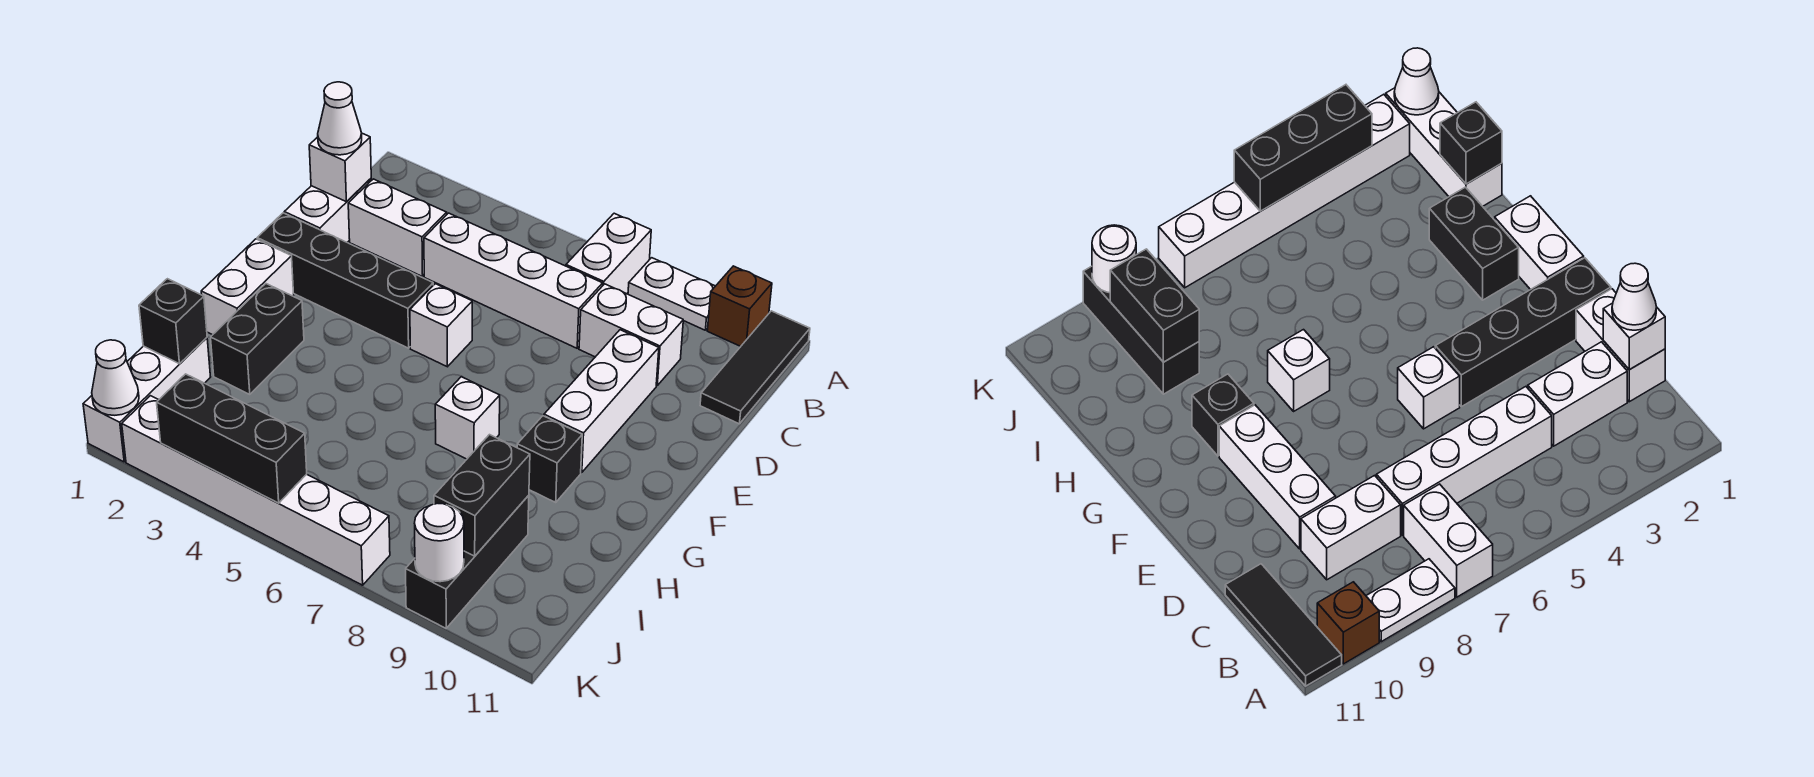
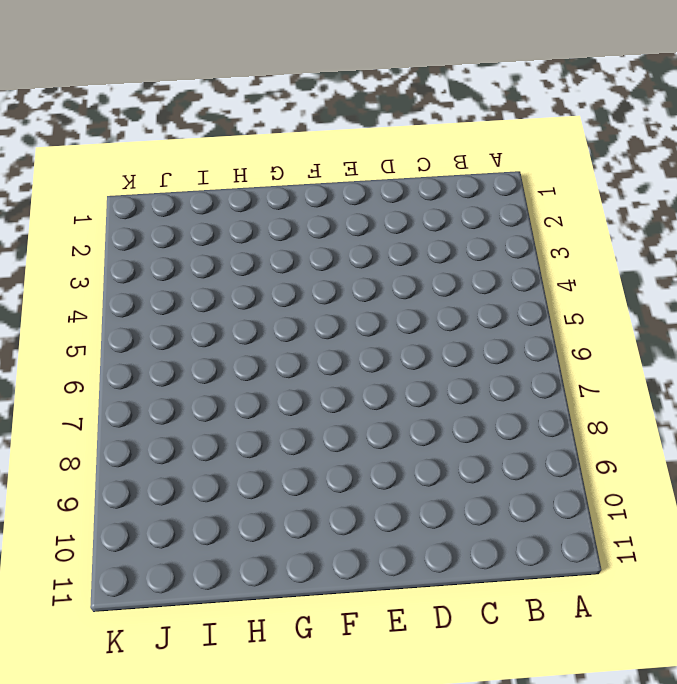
none -> white brick A7:B7 level 1
none -> white plate A8:A9 level 1
none -> brown brick A10 level 1

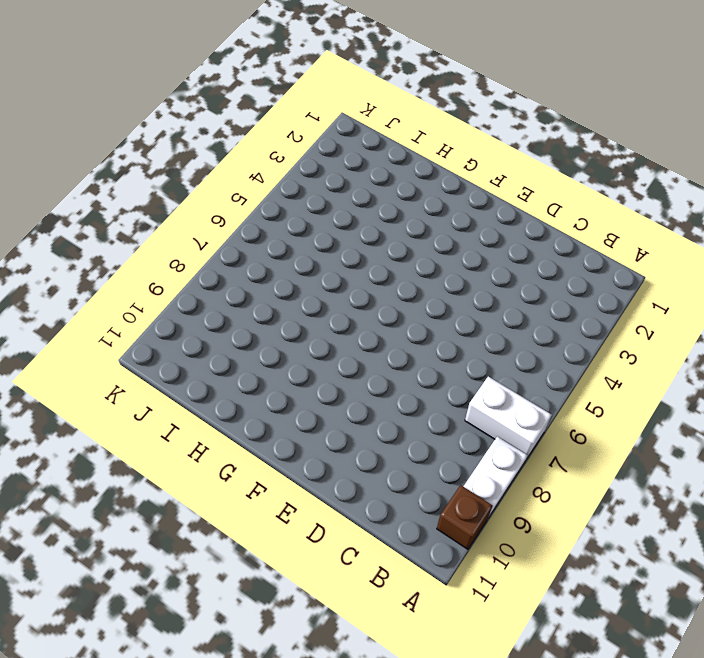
none -> black tile A11:C11 level 1
none -> white brick C1:D1 level 1
none -> white brick C2:C3 level 1

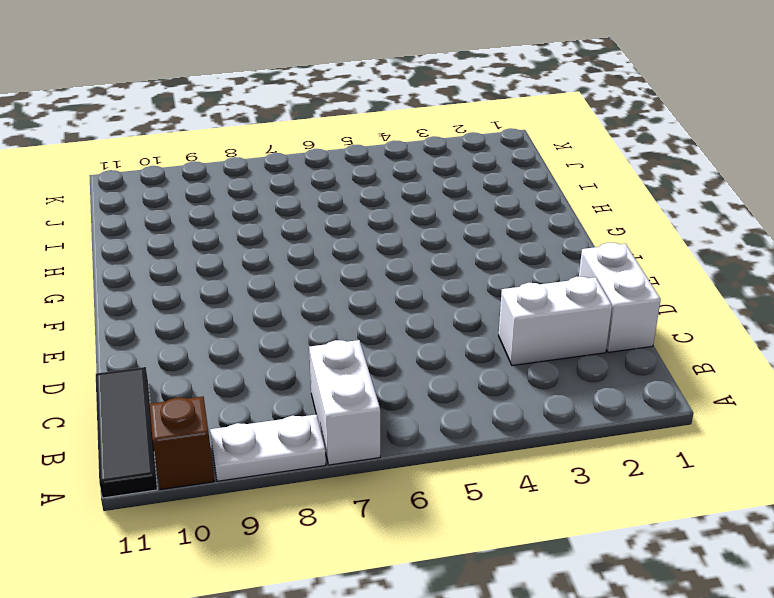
none -> white brick C4:C7 level 1
none -> white brick C8:C9 level 1
none -> white brick D9:F9 level 1

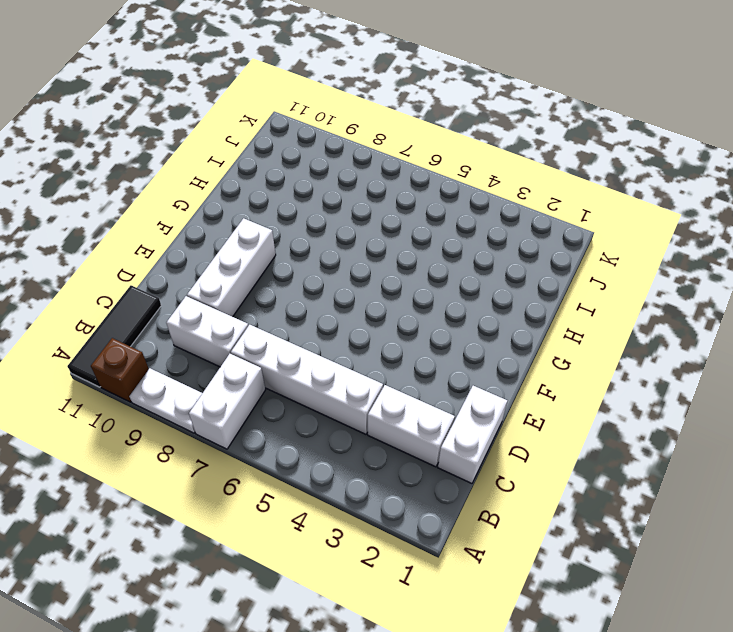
none -> black brick E1:E4 level 1
none -> white brick E5 level 1
none -> white brick F1:G1 level 1

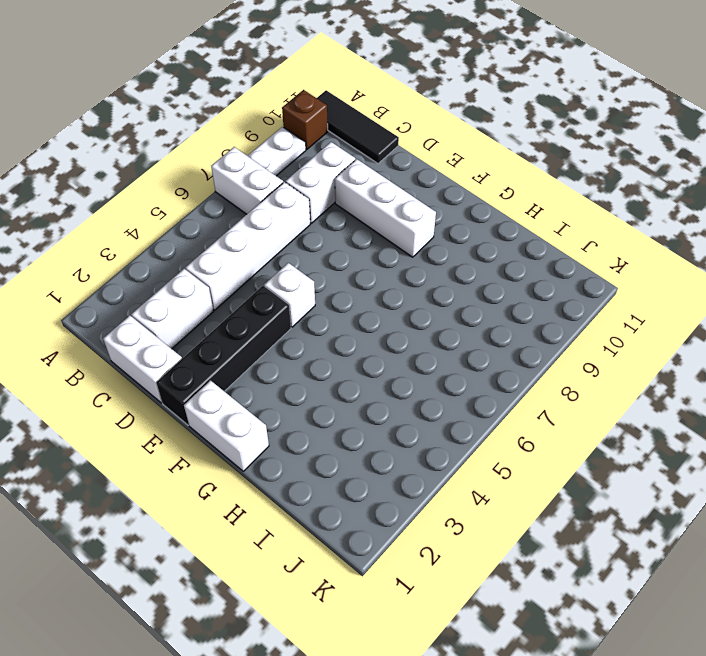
none -> black brick G2:H2 level 1
none -> white brick G7 level 1
none -> black brick G9 level 1

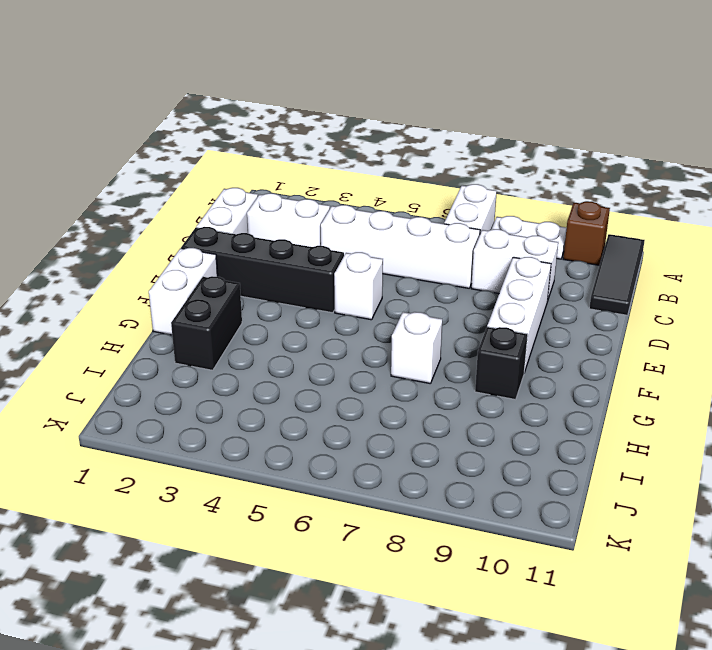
none -> white brick I1:K1 level 1
none -> black brick I9:K9 level 1
none -> white brick K2:K7 level 1

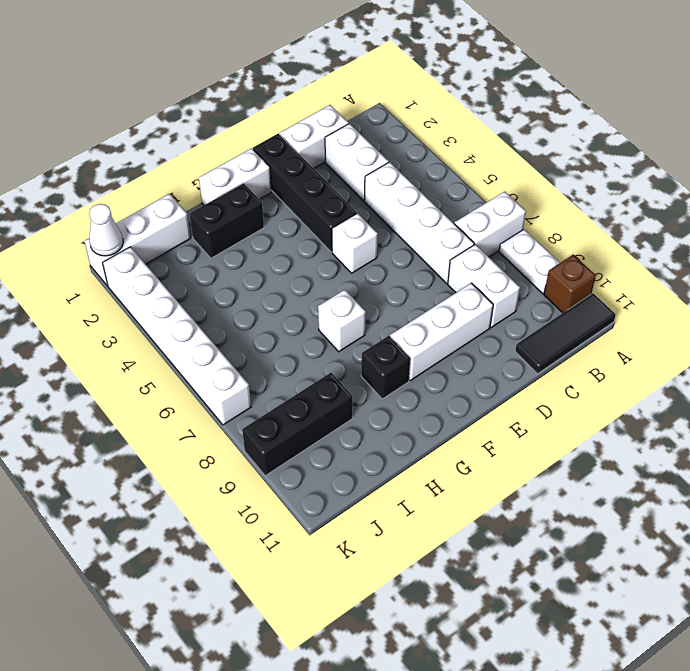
none -> white brick C1 level 2
none -> black brick I1 level 2
none -> black brick I9:J9 level 2

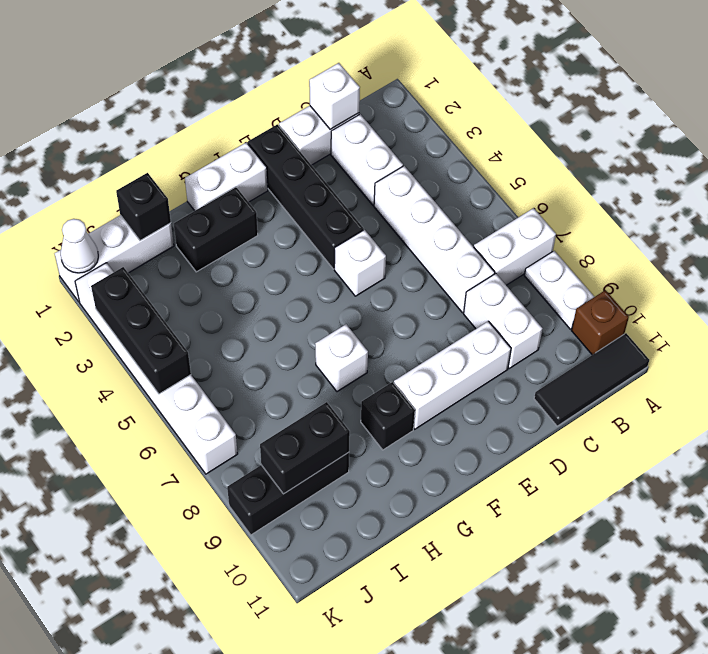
none -> white round brick K9 level 2
none -> white cone C1 level 3

